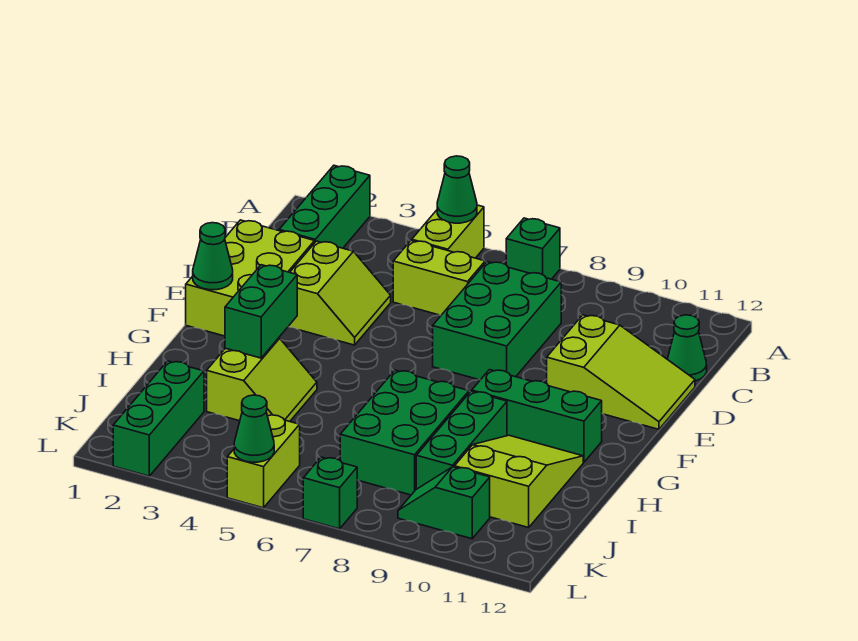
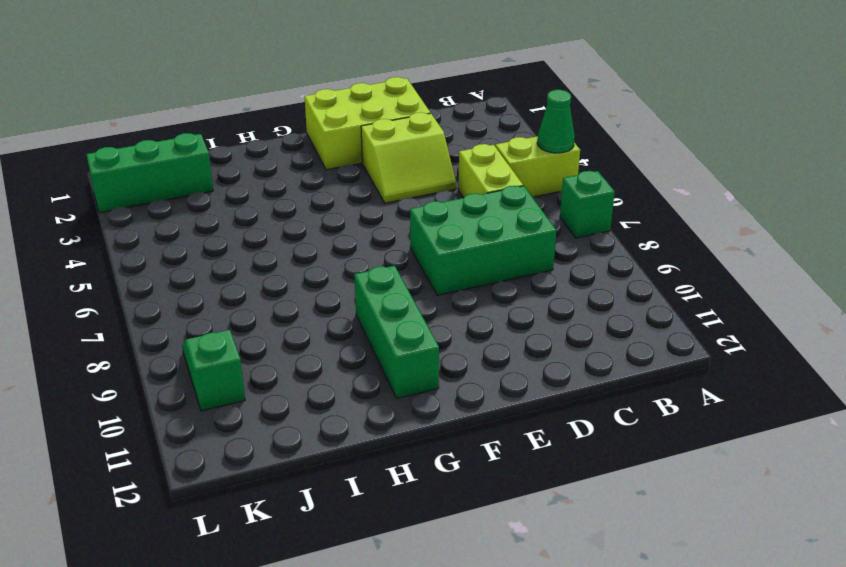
none -> green brick A2:C2 level 1
none -> green cone C12 level 1
none -> lime slope D10:E12 level 1 top 10

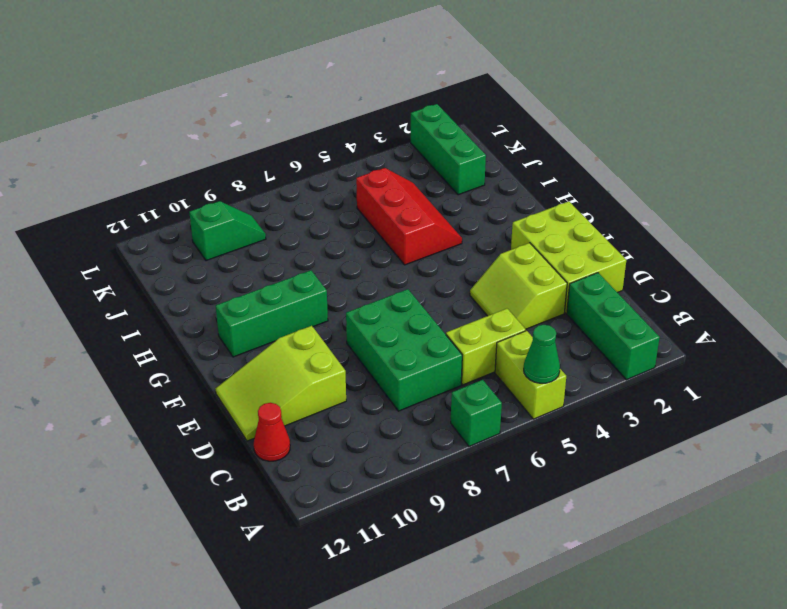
red cone C12 level 1 -> green cone C12 level 1
red slope H4:J5 level 1 top 5 -> lime slope H3:I4 level 1 top 3
none -> green brick H7:J8 level 1
none -> green brick H9:J9 level 1
none -> lime slope H10:J11 level 1 top J

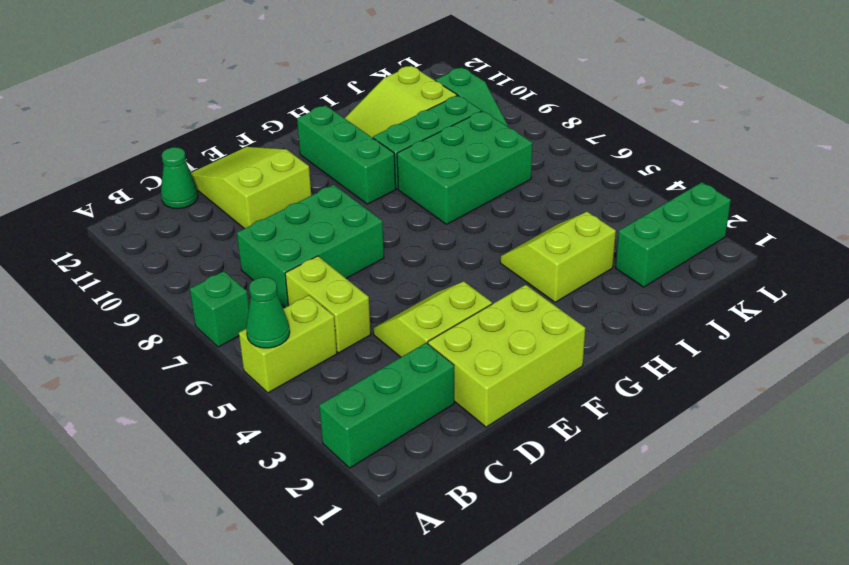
none -> lime brick K5:L5 level 1
none -> green brick L7 level 1
none -> green cone F1 level 2

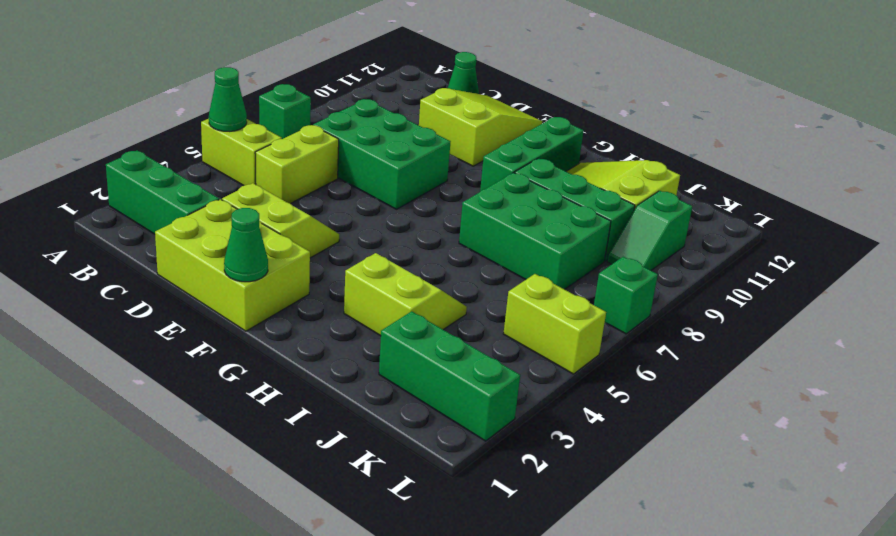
none -> green brick G3:H3 level 2
none -> green cone L5 level 2

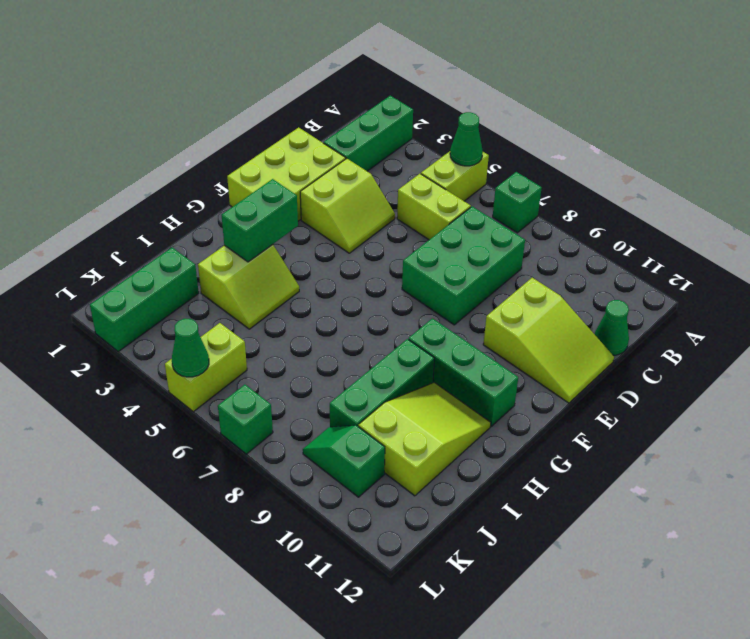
none -> green brick H7:J8 level 1
none -> green cone F1 level 2

